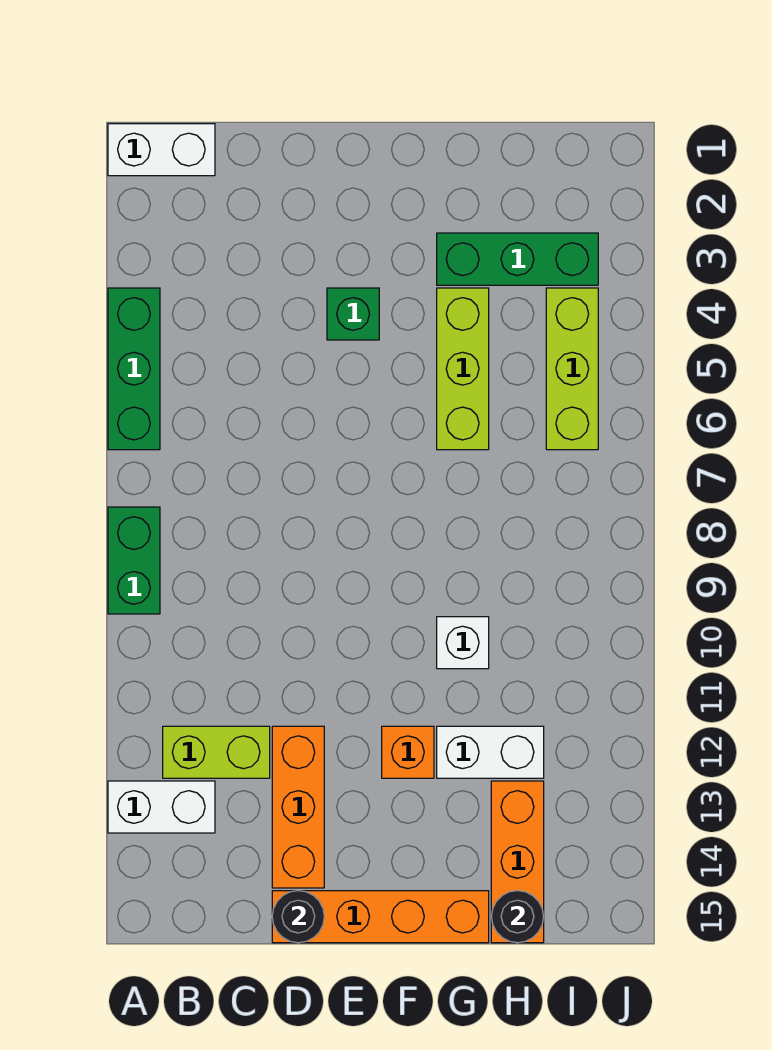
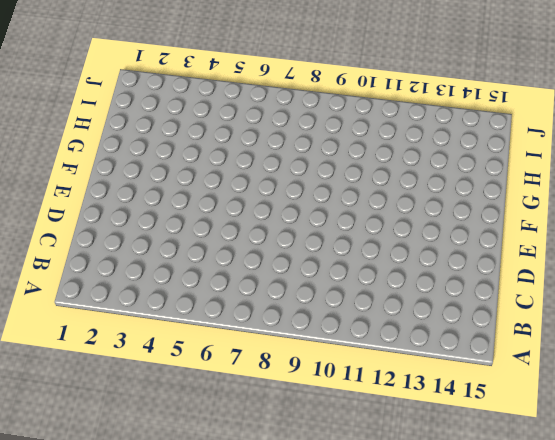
none -> white brick A1:B1 level 1
none -> green brick A4:A6 level 1
none -> green brick A8:A9 level 1

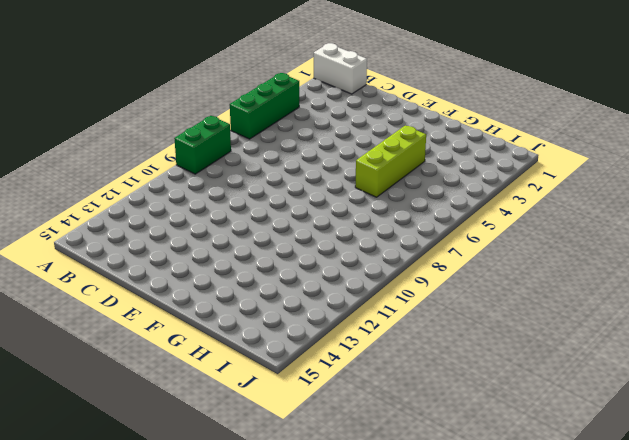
none -> white brick A13:B13 level 1
none -> lime brick B12:C12 level 1
none -> orange brick D12:D14 level 1

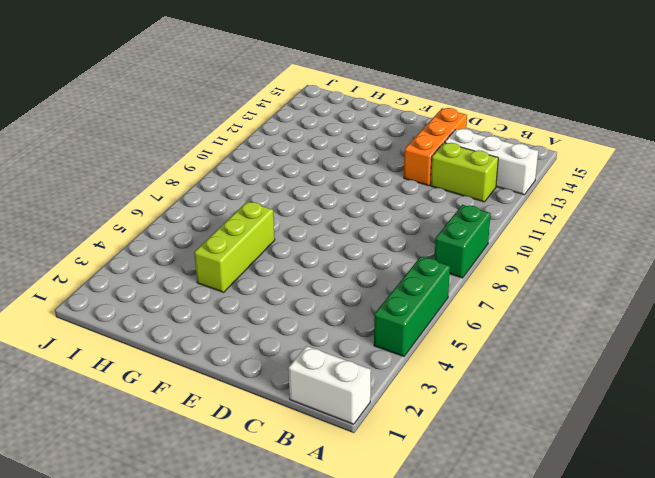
white brick A13:C13 level 1 -> white brick A13:B13 level 1
none -> orange brick D15:G15 level 1
none -> green brick E4 level 1
none -> orange brick F12 level 1

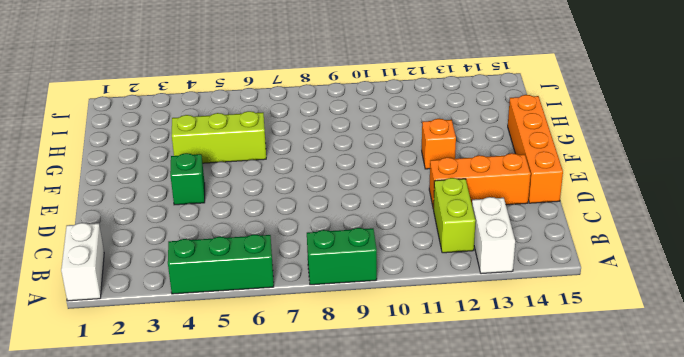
none -> green brick G3:I3 level 1
none -> white brick G10 level 1
none -> white brick G12:H12 level 1

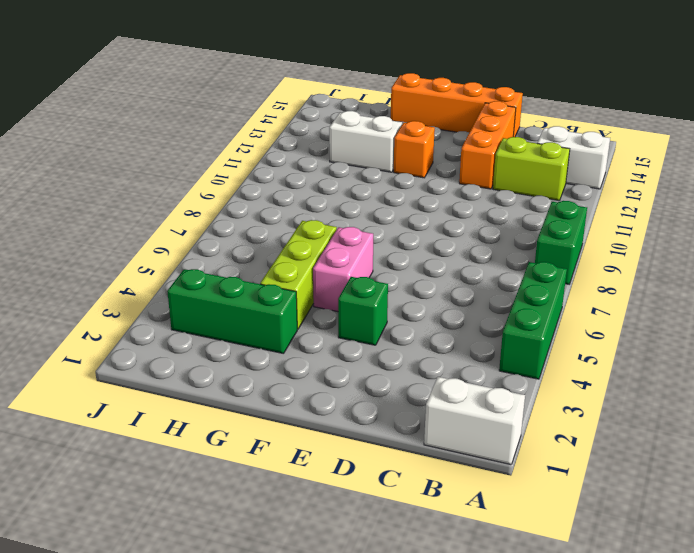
pink brick F5:F6 level 1 -> none
none -> white brick G10 level 1
none -> orange brick H13:H15 level 1
none -> lime brick I4:I6 level 1

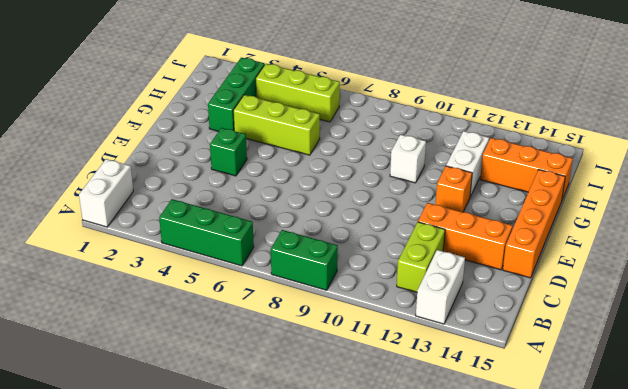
none -> black round brick D15 level 2
none -> black round brick H15 level 2

